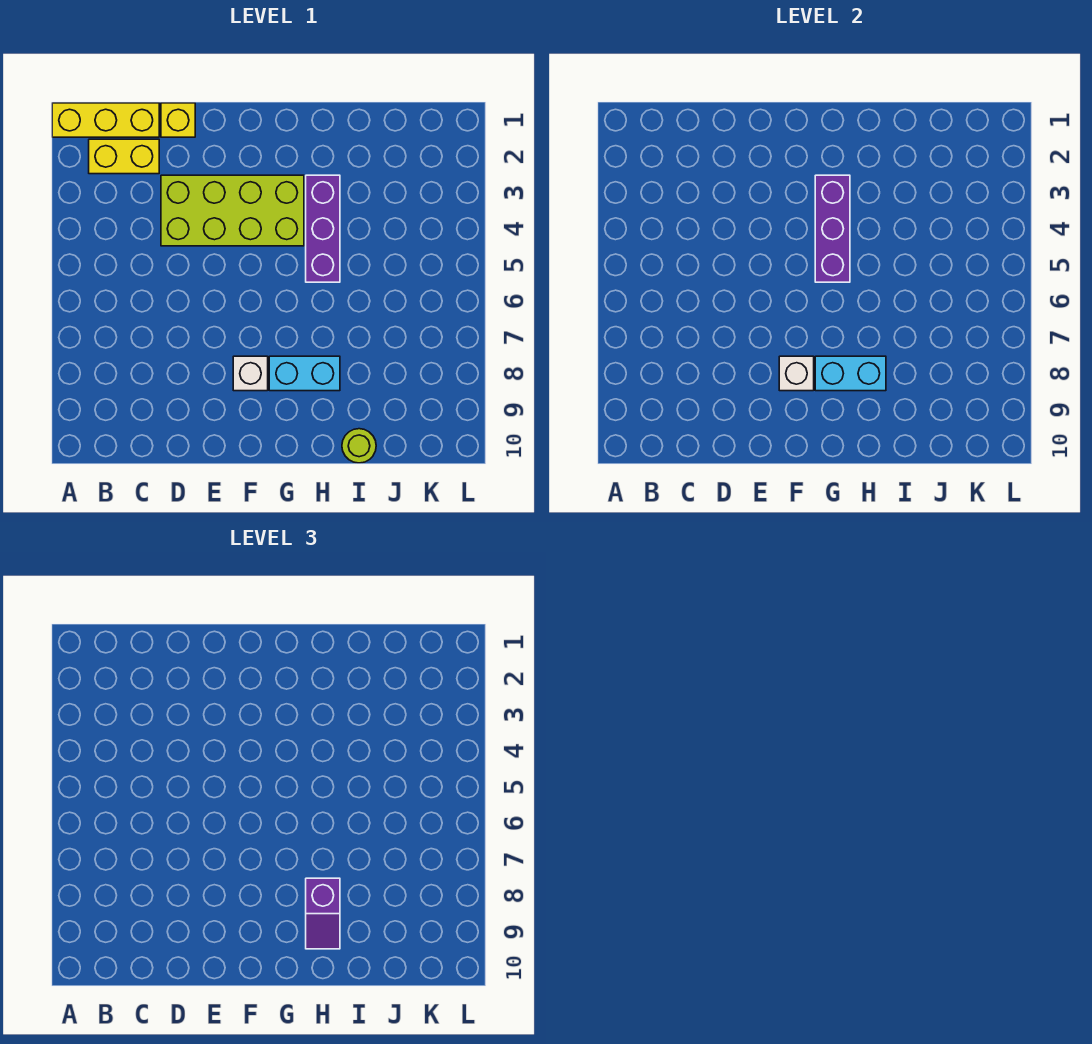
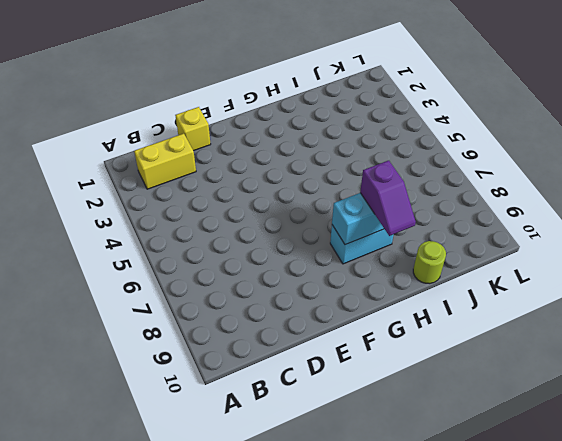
none -> yellow brick A1:C1 level 1
none -> lime brick D3:G4 level 1
none -> white brick F8 level 1

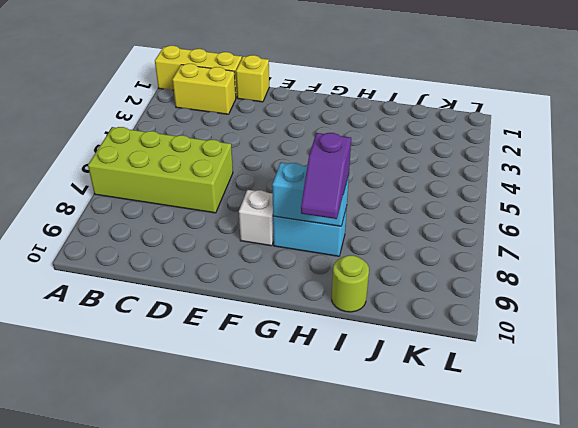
lime brick A6:D7 level 1 -> lime brick D3:G4 level 1
none -> purple brick H3:H5 level 1
none -> white brick F8 level 2
none -> purple brick G3:G5 level 2

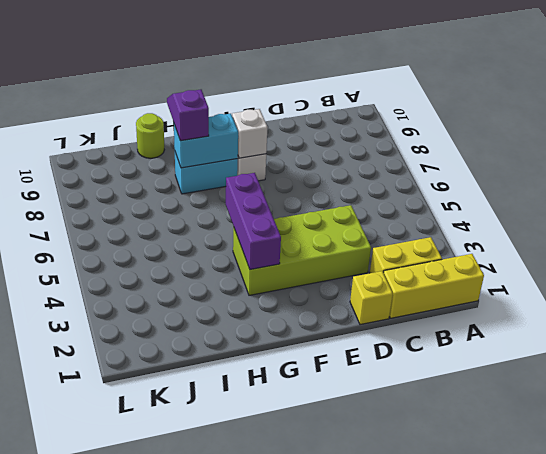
none -> purple brick H3:H5 level 1

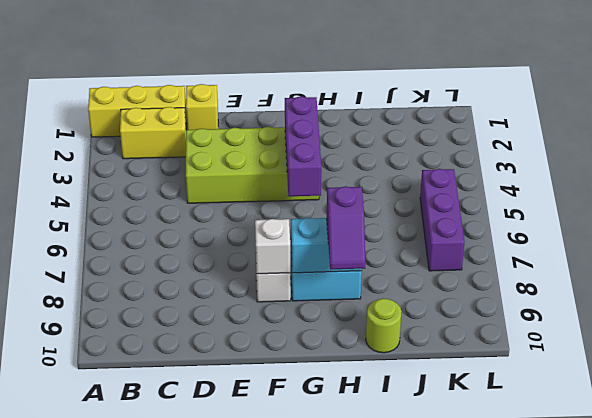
purple brick K5:K7 level 1 -> purple brick H3:H5 level 1

